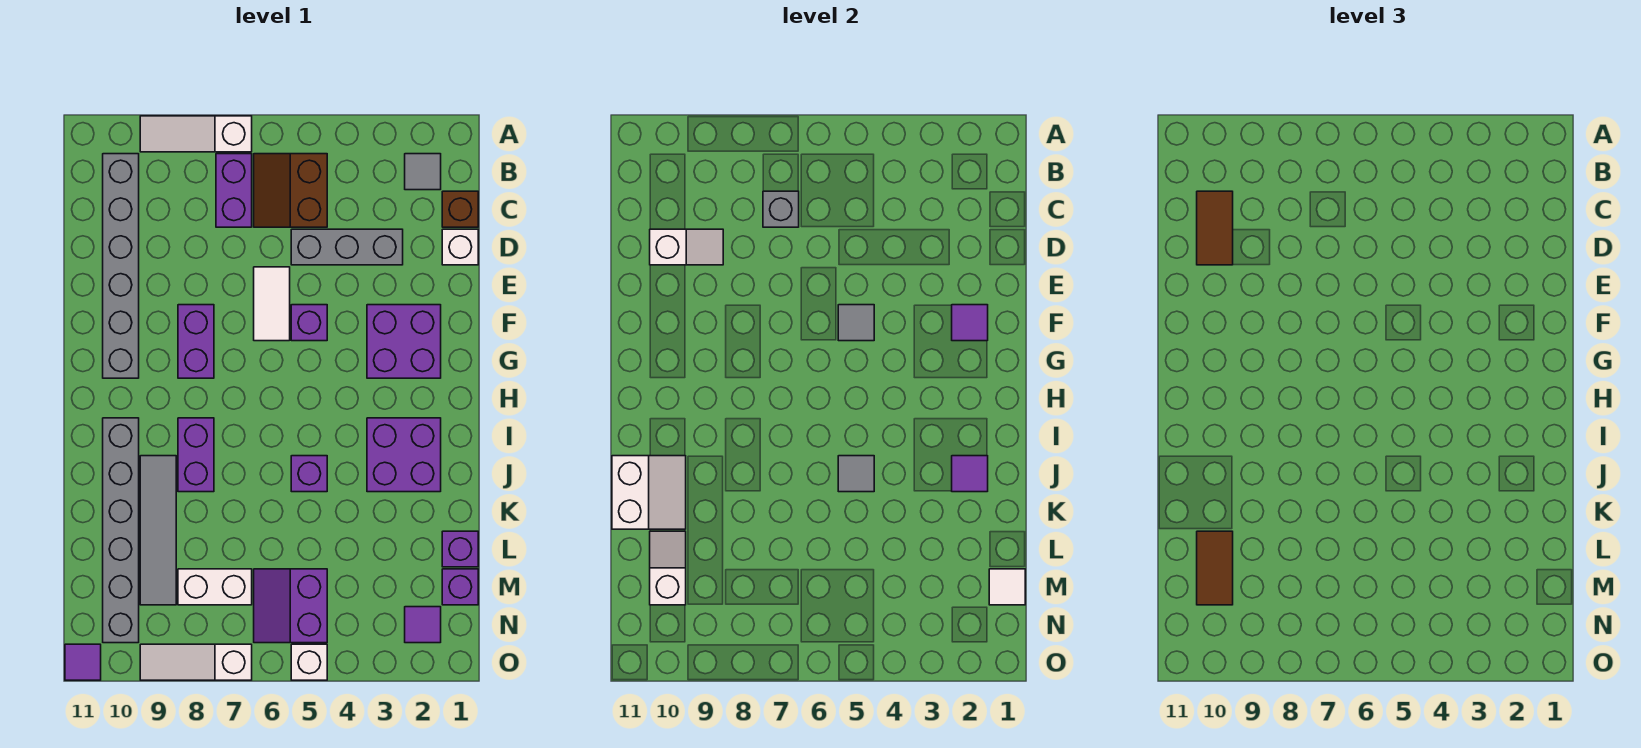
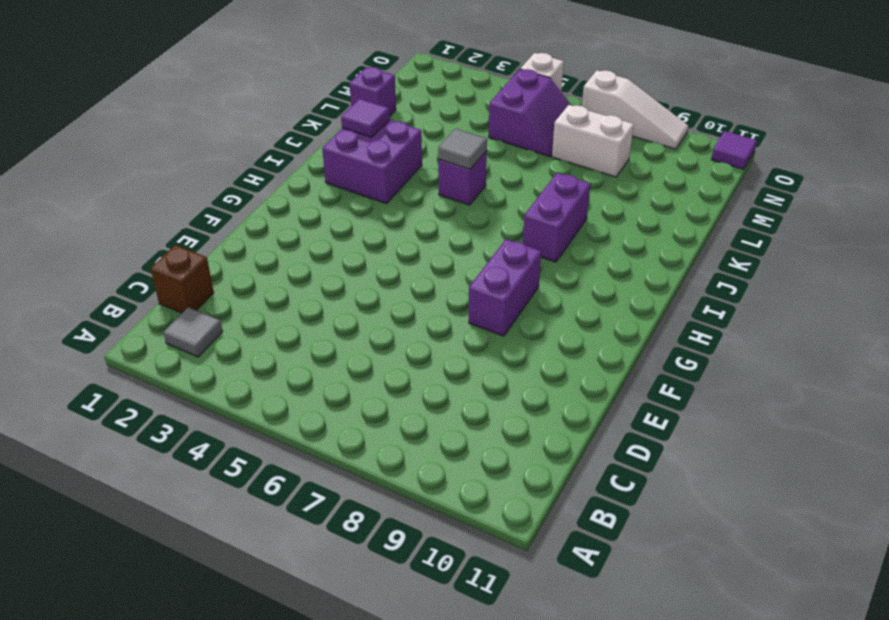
none -> white slope A7:A9 level 1 top 7
none -> brown slope B5:C6 level 1 top 5
none -> purple brick B7:C7 level 1
none -> grey brick B10:G10 level 1

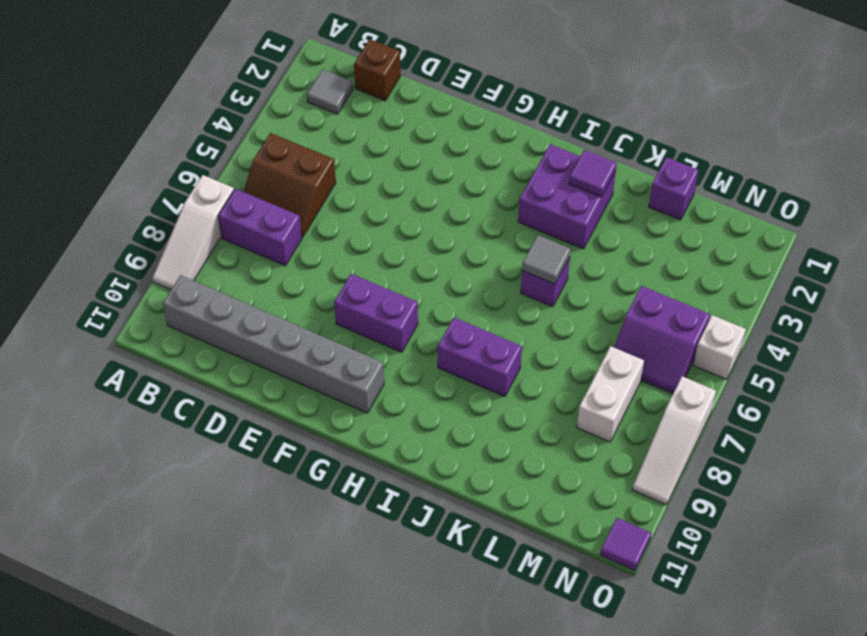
none -> white brick D1 level 1
none -> grey brick D3:D5 level 1
none -> white tile E6:F6 level 1
none -> purple brick F2:G3 level 1

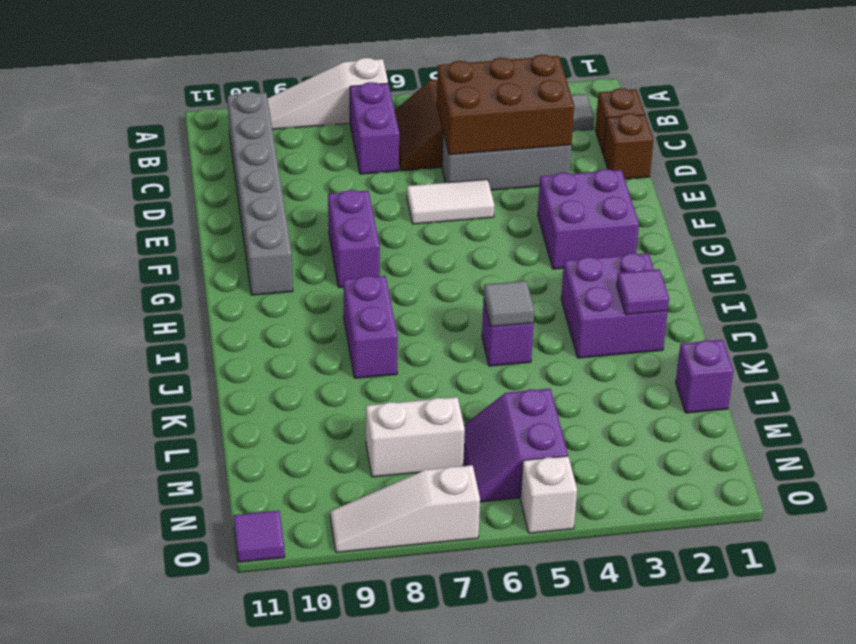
brown brick C3:D5 level 2 -> none
brown brick D1 level 1 -> white brick D1 level 1
white tile E5:E6 level 1 -> white tile E6:F6 level 1
none -> purple brick F5 level 1
none -> grey brick I10:N10 level 1
none -> grey tile J9:M9 level 1
none -> purple brick M1 level 1

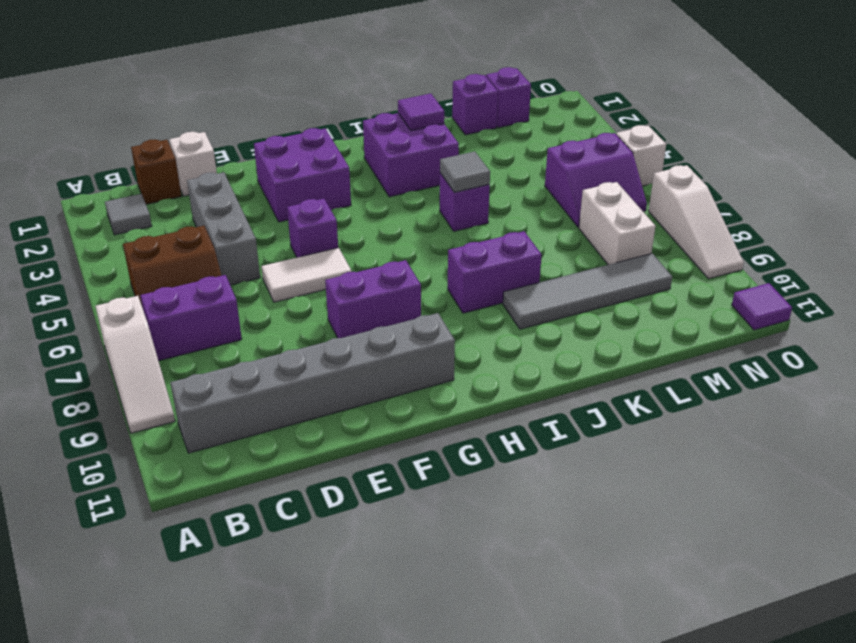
none -> grey brick I10:N10 level 1
none -> purple tile N2 level 1
none -> grey brick C7 level 2
none -> white slope D9:D10 level 2 top 10

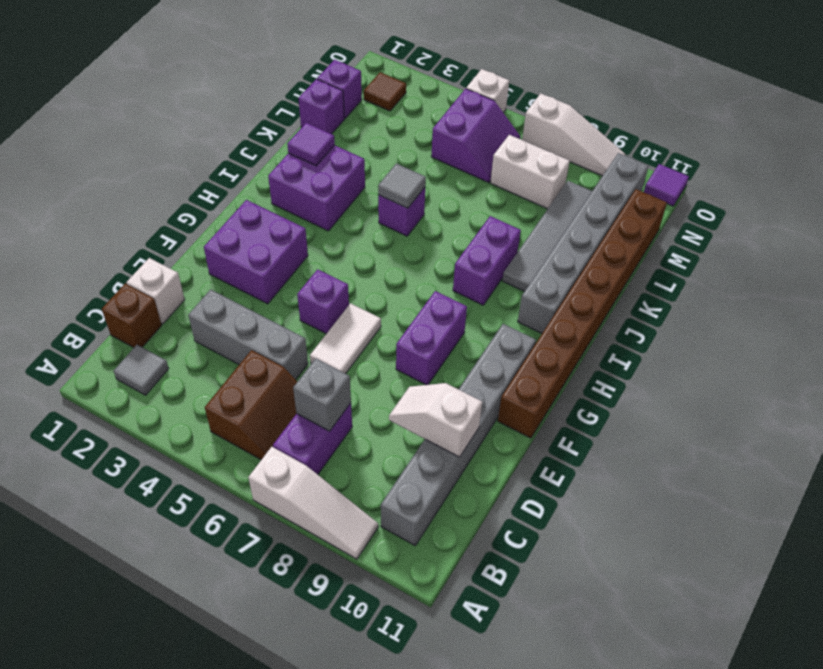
brown brick F11:M11 level 1 -> none
brown tile N2 level 1 -> purple tile N2 level 1
none -> purple tile F2 level 2
none -> grey tile F5 level 2
none -> white slope J10:K11 level 2 top 11
none -> white slope L10:M10 level 2 top M

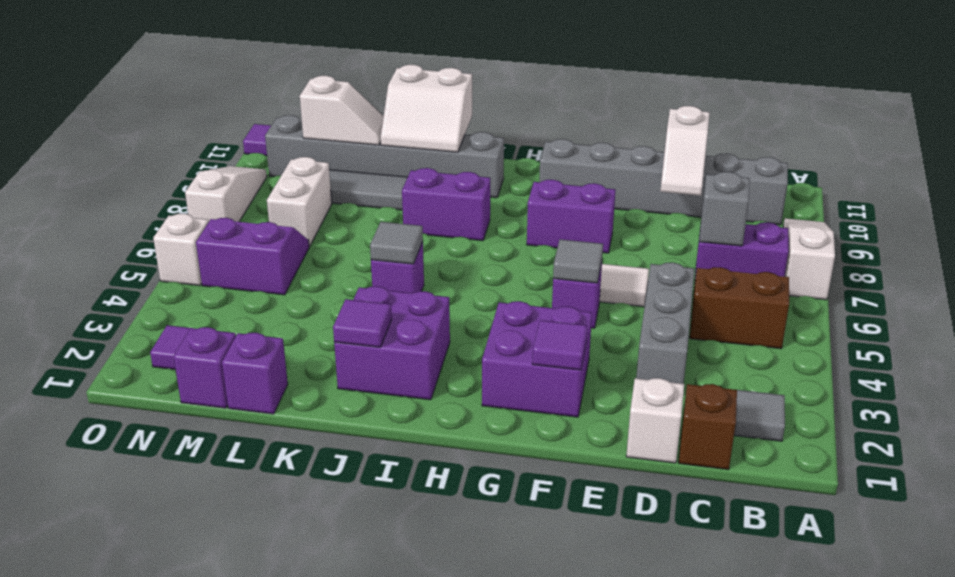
none -> white tile M1 level 2
none -> brown tile C10:D10 level 3
none -> brown tile L10:M10 level 3

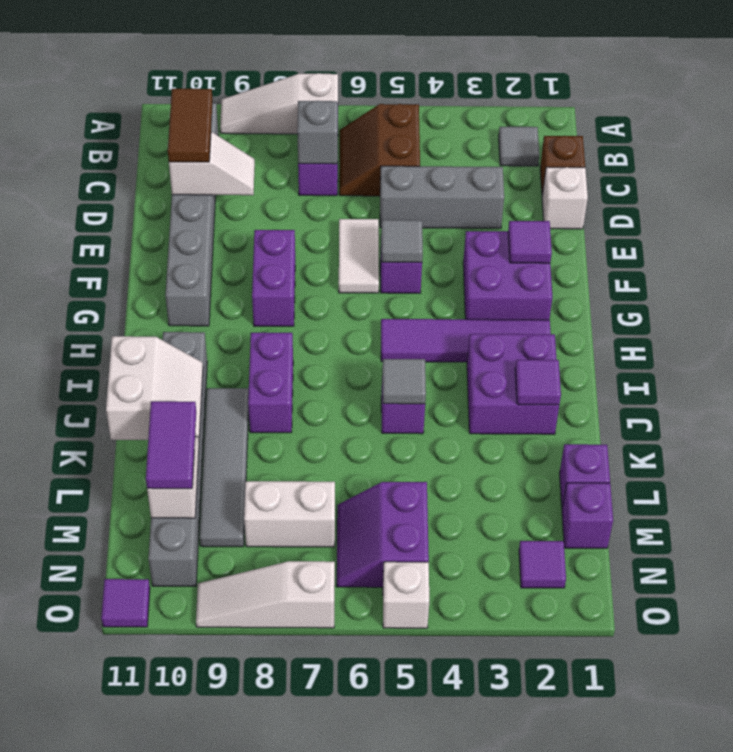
purple tile H2:H5 level 1 -> none
purple tile L10:M10 level 3 -> brown tile L10:M10 level 3
none -> white tile M1 level 2

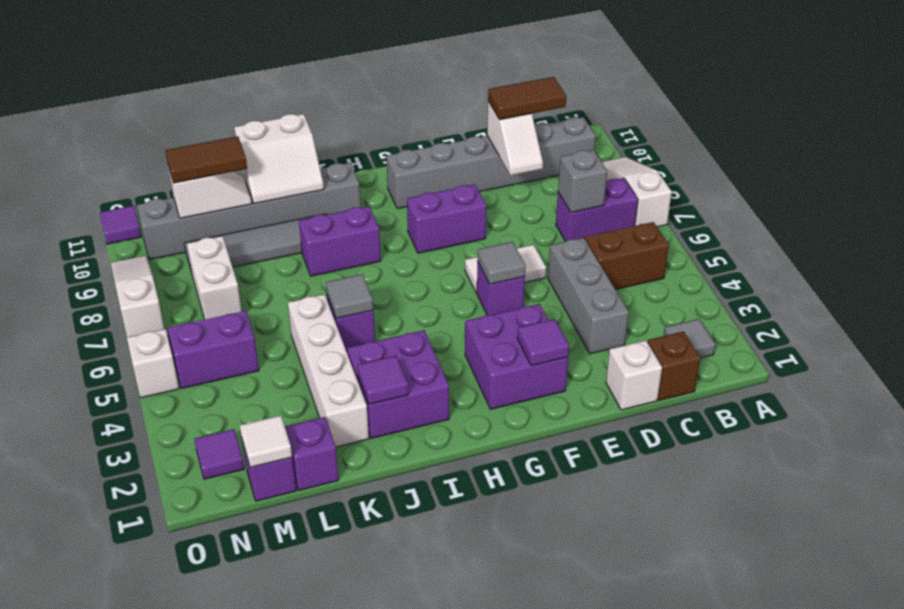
white brick K2:K5 level 1 -> none

